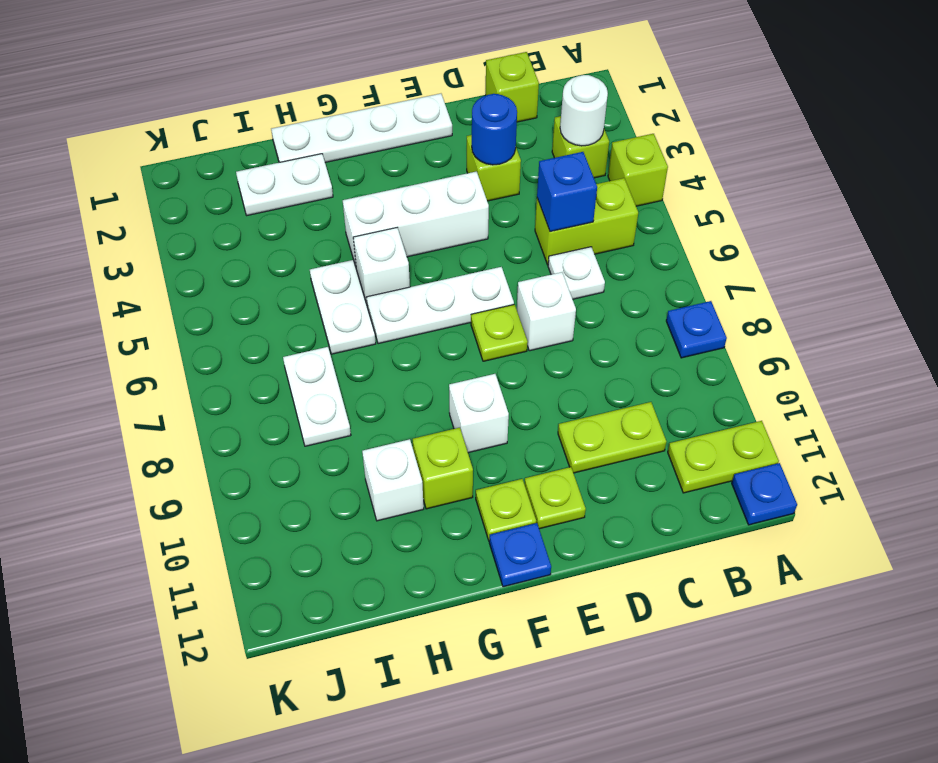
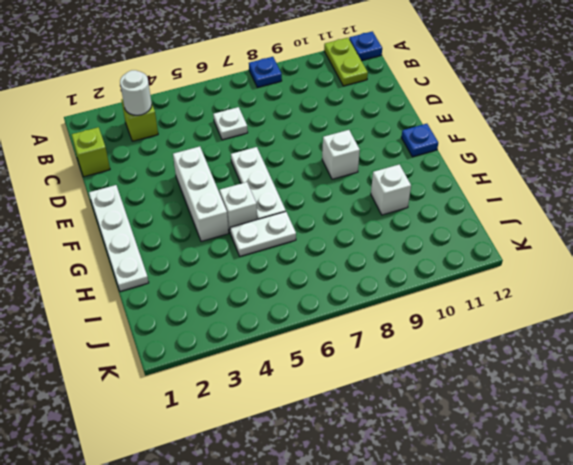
none -> lime brick A4 level 1
none -> lime brick B5:C5 level 1
none -> lime plate C10:D10 level 1

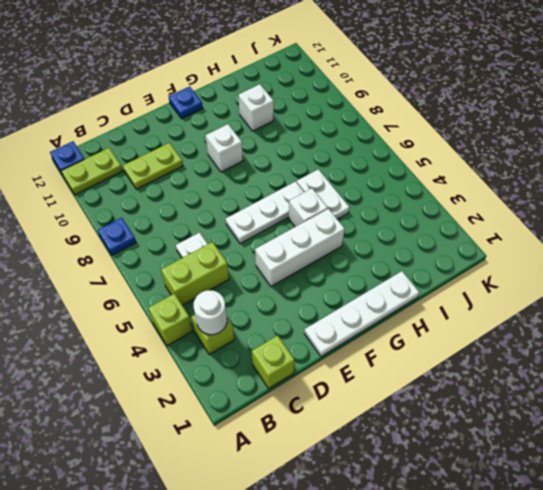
none -> lime brick D3 level 1
none -> white brick D7 level 1
none -> lime plate E7 level 1

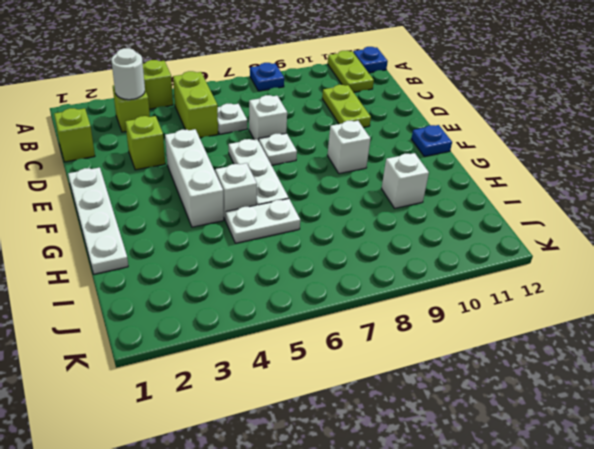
white plate E7 level 1 -> lime plate E7 level 1
none -> lime plate E11 level 1
none -> lime plate F11 level 1
none -> lime brick G10 level 1

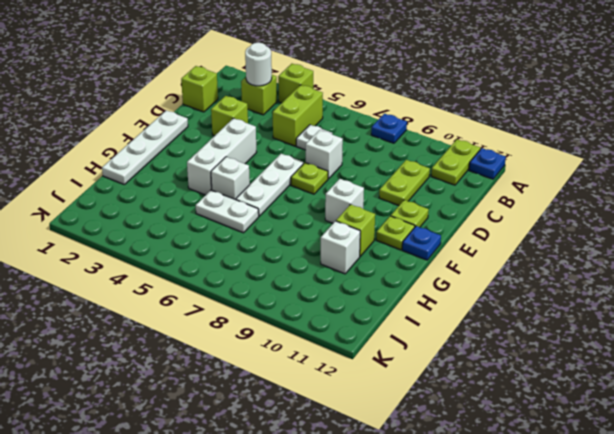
none -> white plate H2:I2 level 1
none -> white plate I7:I8 level 1
none -> blue brick C5 level 2

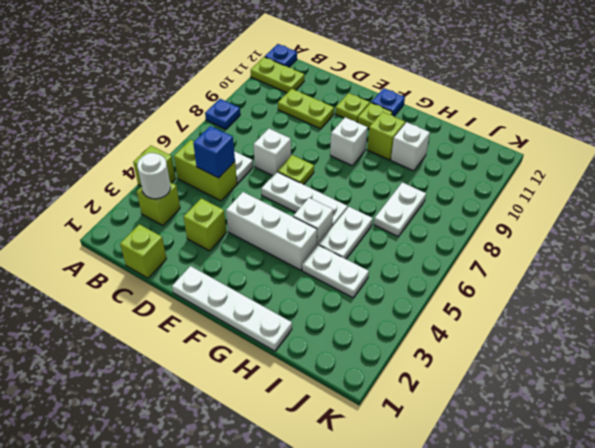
white plate H4:I4 level 1 -> white plate H2:I2 level 1
none -> blue round brick D3 level 2

